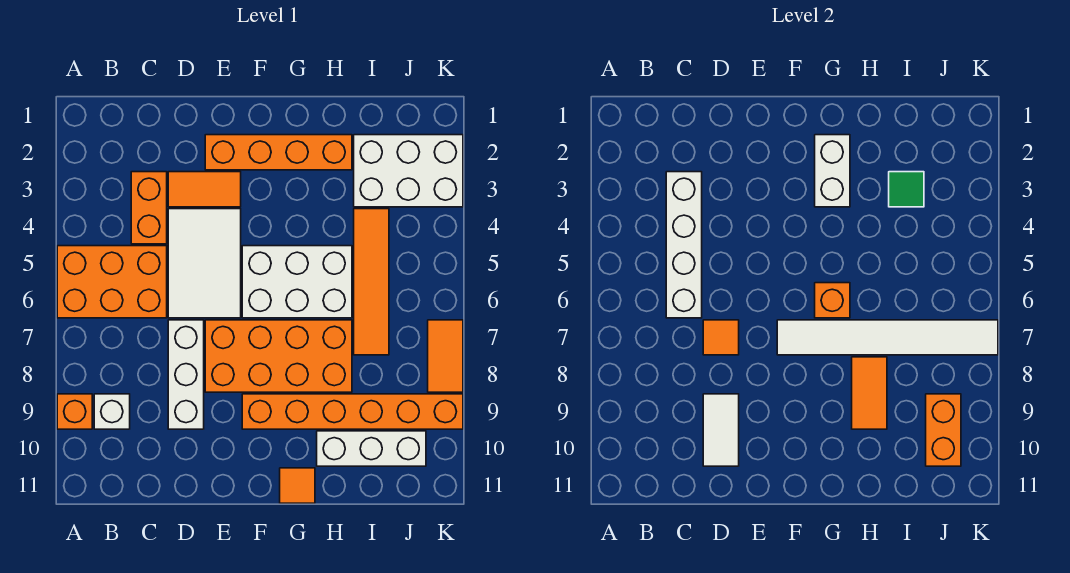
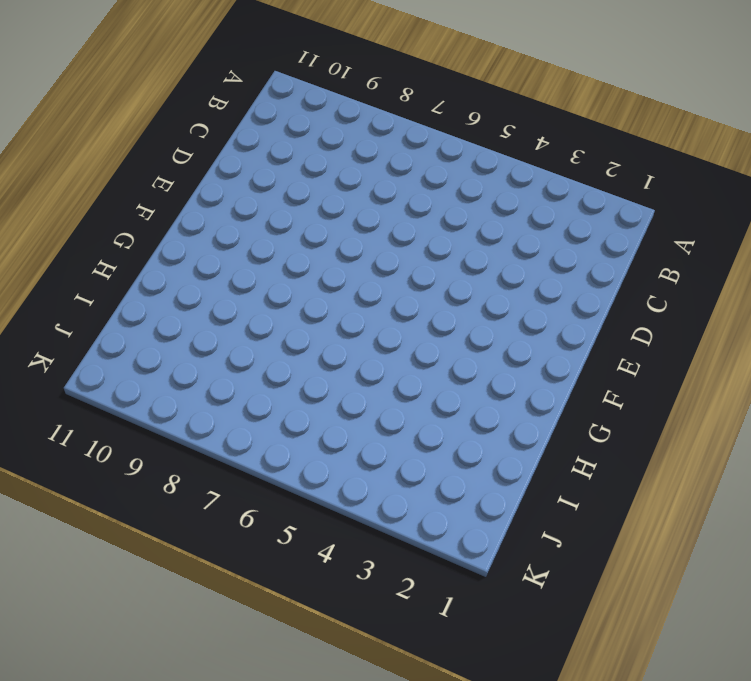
none -> orange brick A5:C6 level 1
none -> orange brick A9 level 1
none -> white brick B9 level 1

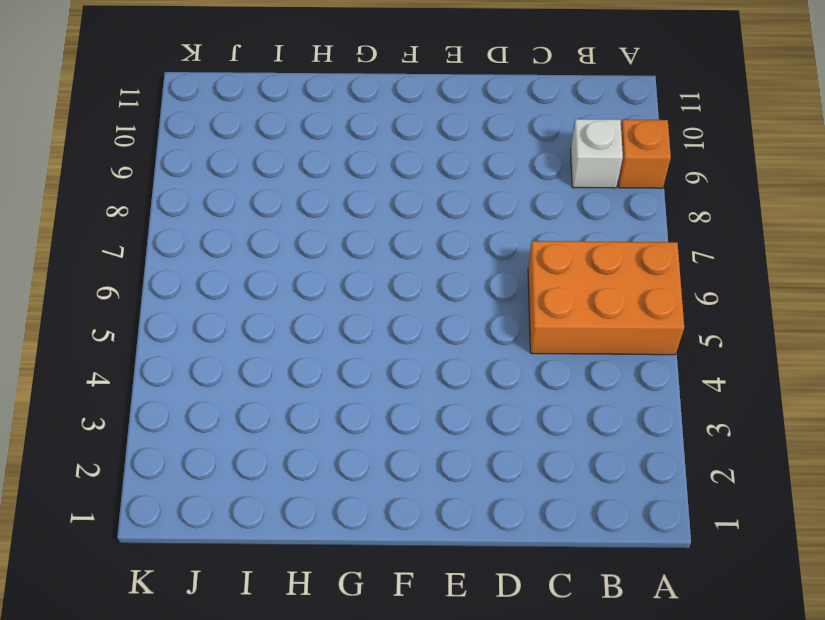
none -> orange brick C3:C4 level 1
none -> orange tile D3:E3 level 1
none -> white tile D4:E6 level 1

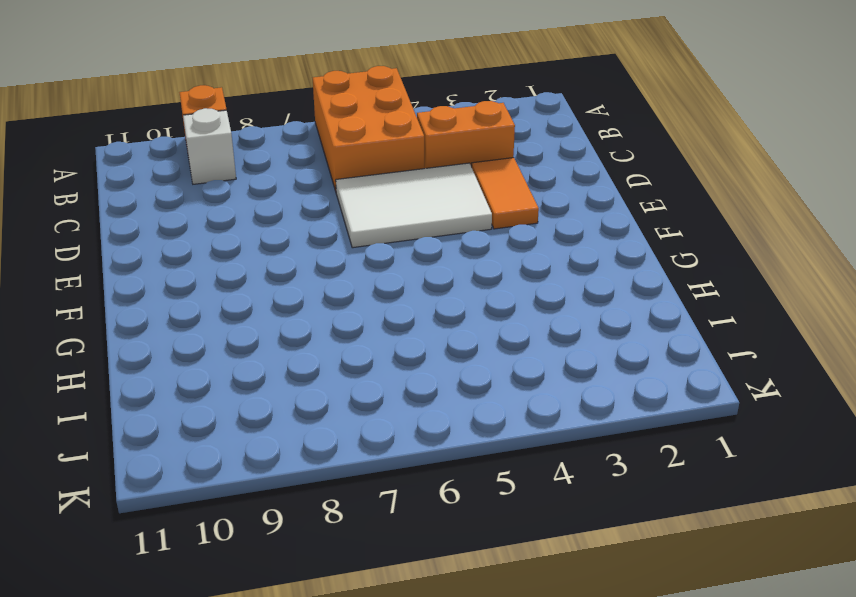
none -> white brick D7:D9 level 1
none -> orange brick E2:H2 level 1
none -> orange brick E7:H8 level 1

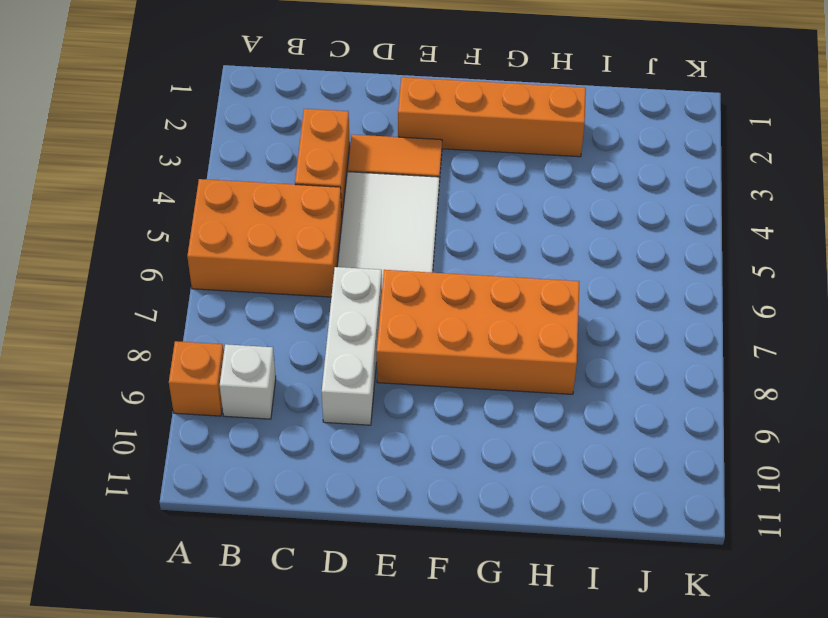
none -> white brick F5:H6 level 1
none -> orange brick F9:K9 level 1
none -> orange tile G11 level 1

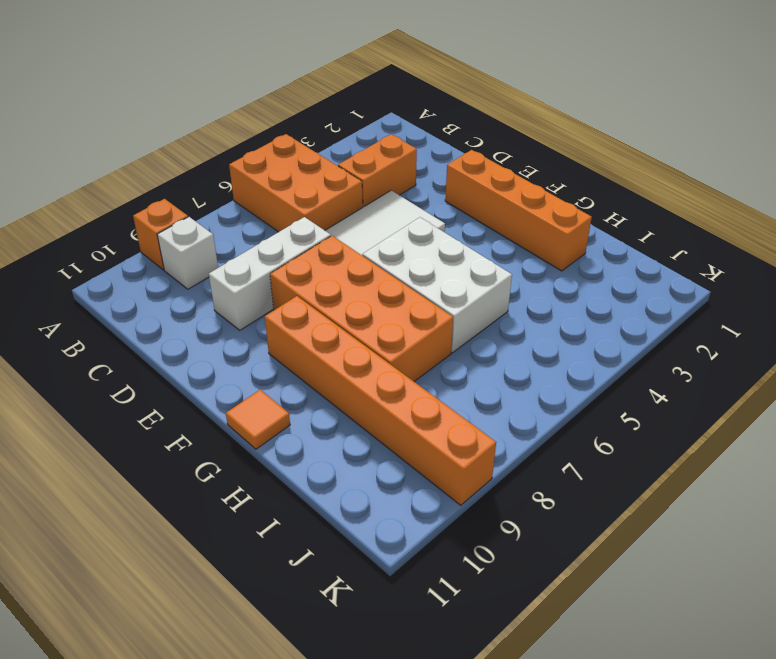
none -> orange tile D3:E3 level 1
none -> white brick H10:J10 level 1
none -> white brick I2:K3 level 1

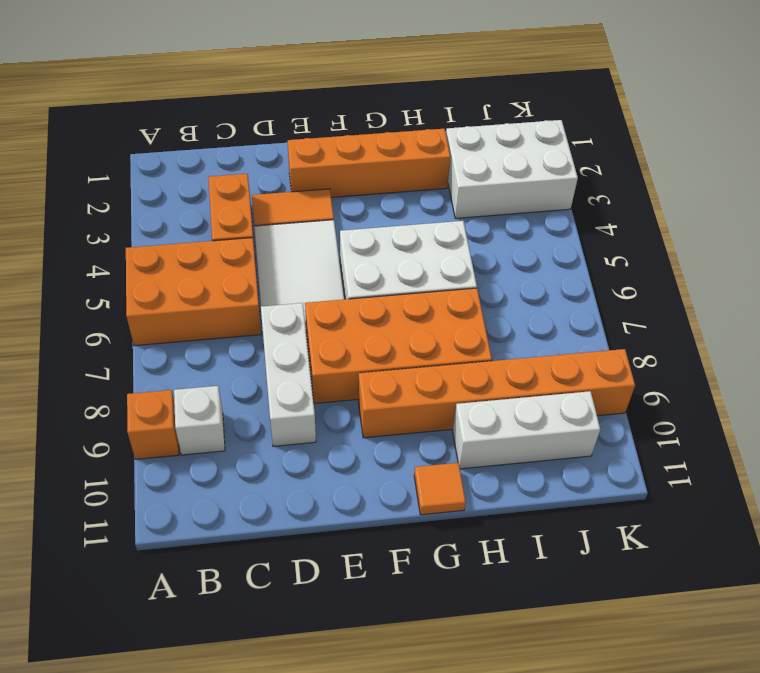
none -> orange tile I4:I7 level 1
none -> orange tile K7:K8 level 1
none -> white brick C3:C6 level 2

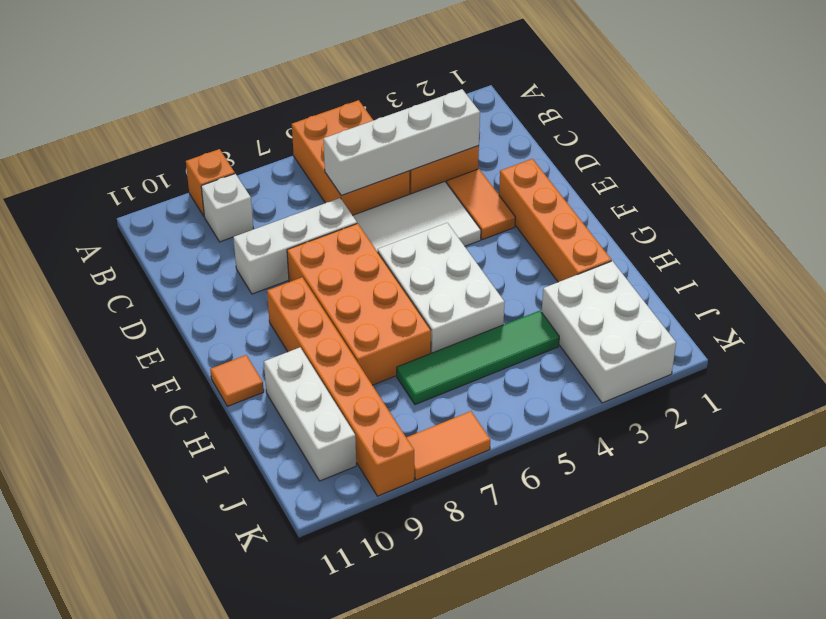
green tile I4:I7 level 1 -> orange tile I4:I7 level 1
none -> orange tile D7 level 2
none -> white tile D9:D10 level 2
none -> white tile F7:K7 level 2

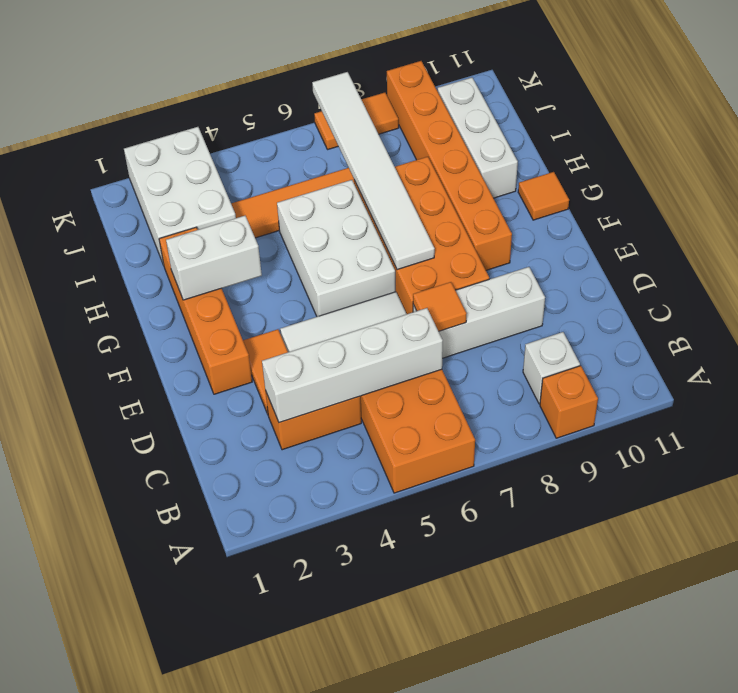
none -> white tile D9:D10 level 2
none -> orange brick G6 level 2
none -> orange tile H8:H9 level 2

